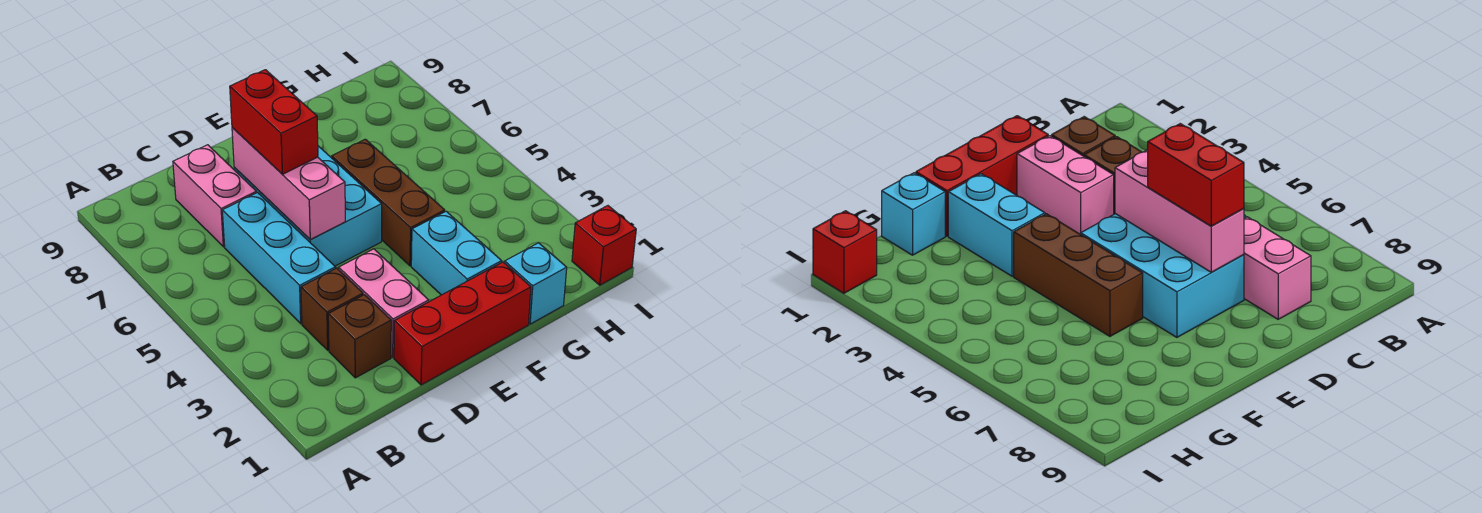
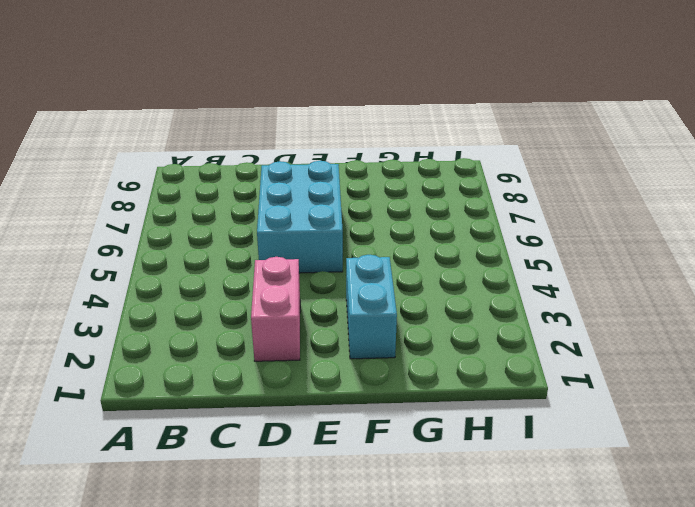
none -> brown brick C2 level 1
none -> brown brick C3 level 1
none -> cyan brick C4:C6 level 1

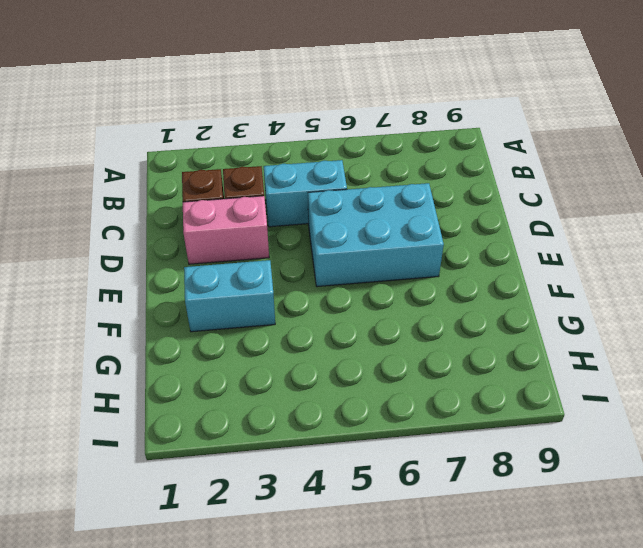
cyan brick C4:C5 level 1 -> cyan brick C4:C6 level 1
none -> pink brick C7:C8 level 1
none -> red brick D1:F1 level 1
none -> brown brick F4:F6 level 1

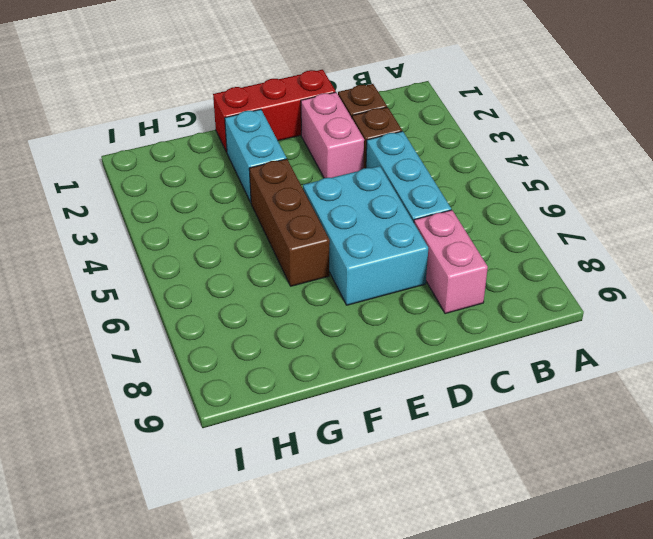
none -> cyan brick G1 level 1
none -> red brick I1 level 1
none -> pink brick D5:D7 level 2

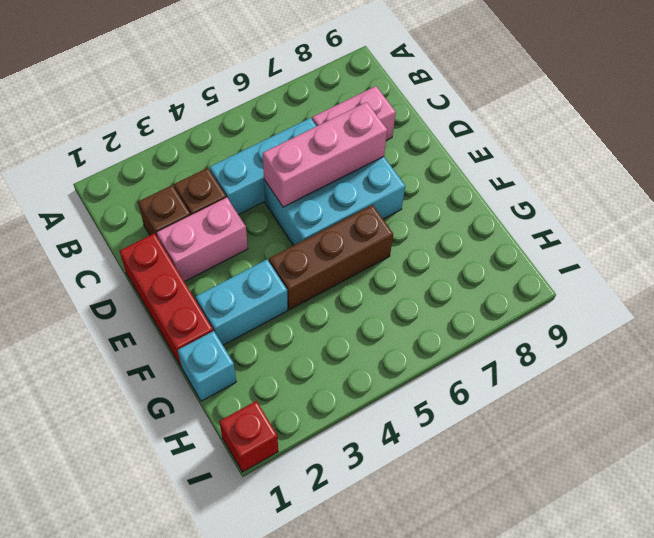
none -> red brick D6:D7 level 3

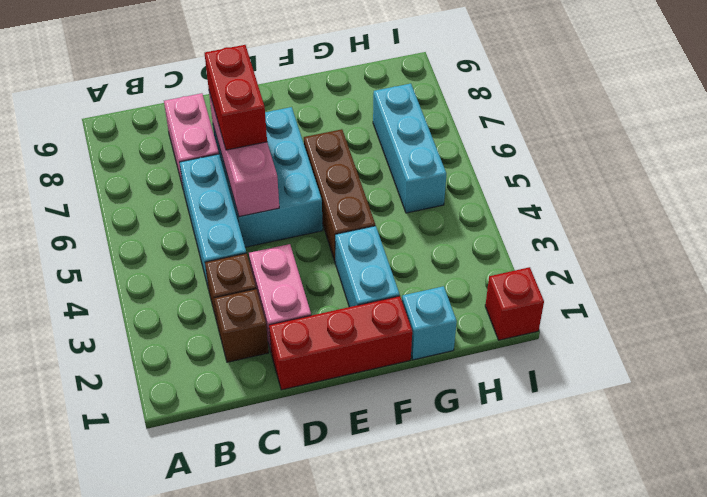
cyan brick H5:H7 level 1 -> none

